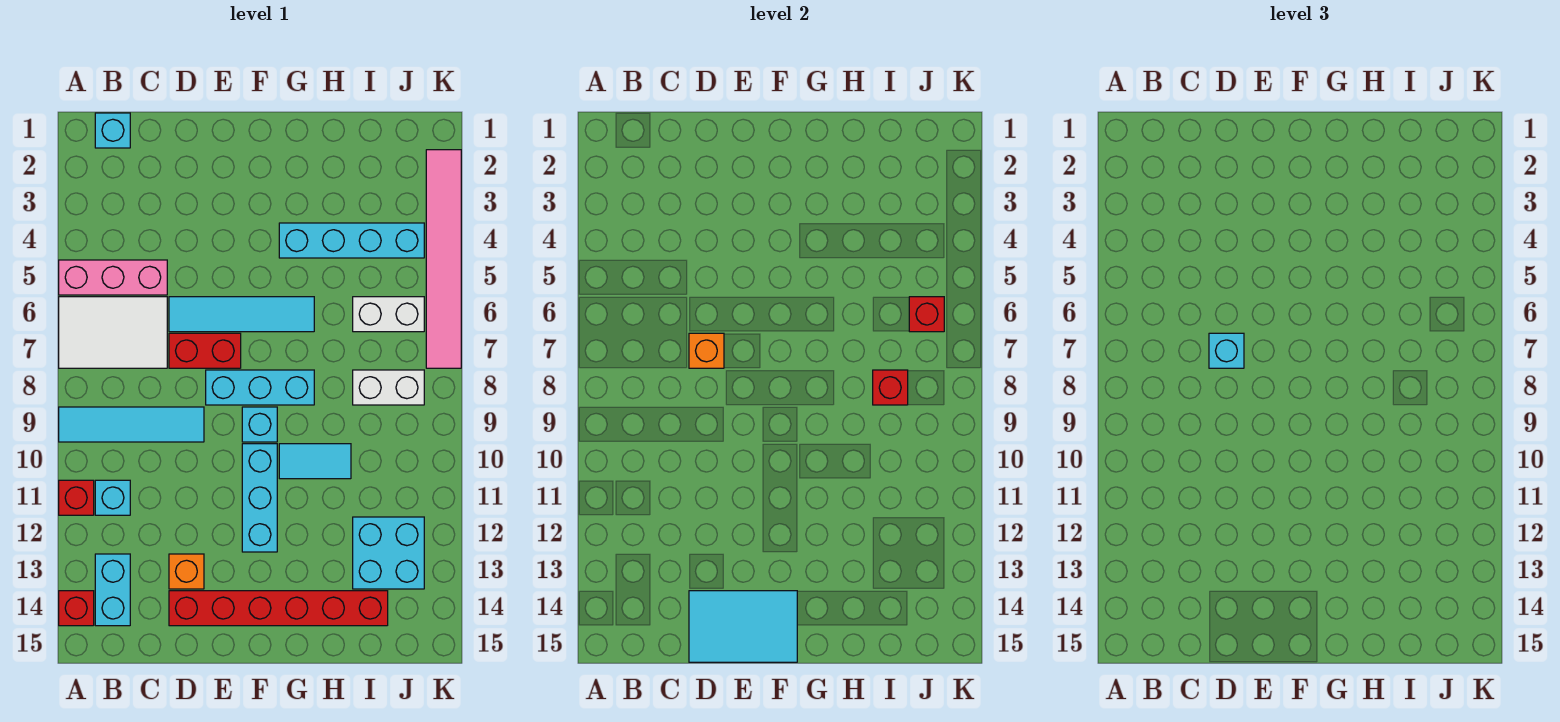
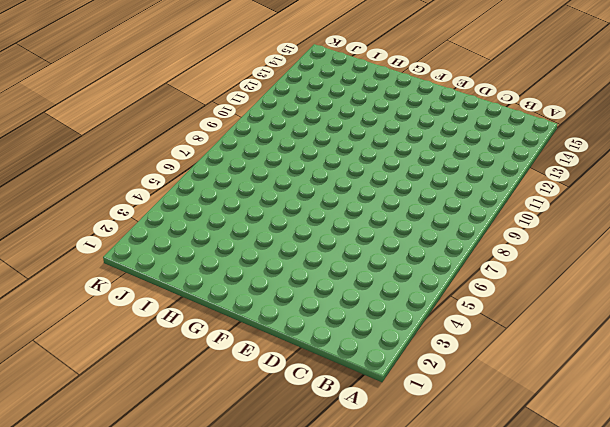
none -> pink brick A5:C5 level 1
none -> white tile A6:C7 level 1
none -> cyan tile A9:D9 level 1

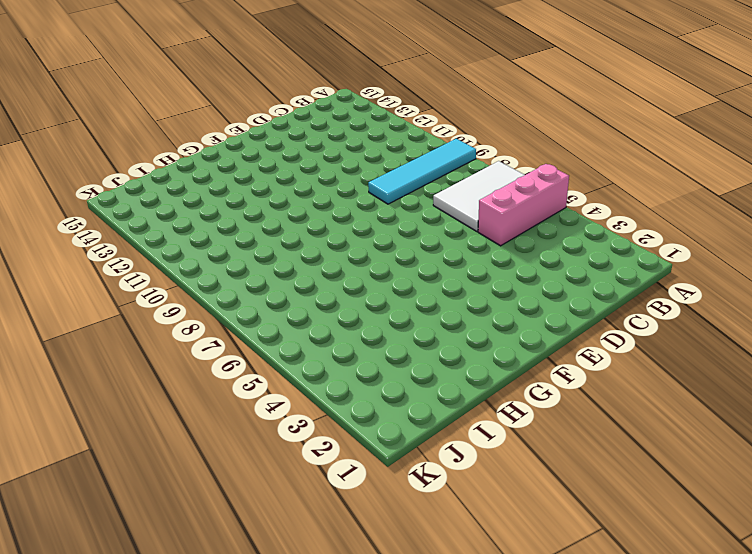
none -> red brick A11 level 1
none -> red brick A14 level 1
none -> cyan brick B1 level 1

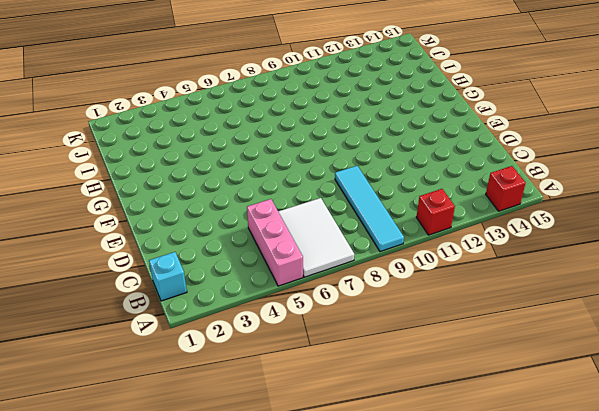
none -> cyan brick B11 level 1
none -> cyan brick B13:B14 level 1
none -> cyan tile D6:G6 level 1

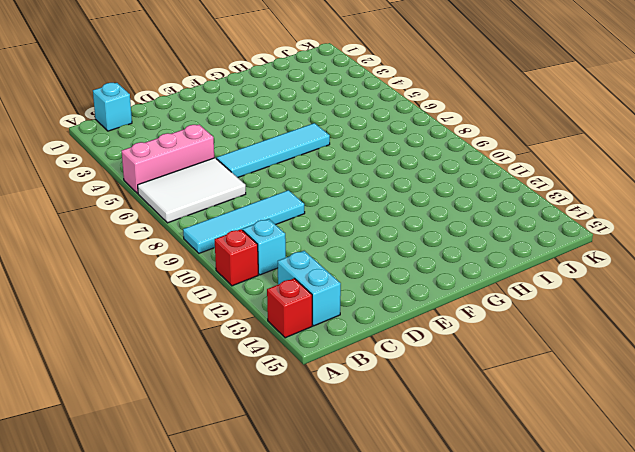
none -> red brick D7:E7 level 1
none -> orange brick D13 level 1
none -> red brick D14:I14 level 1

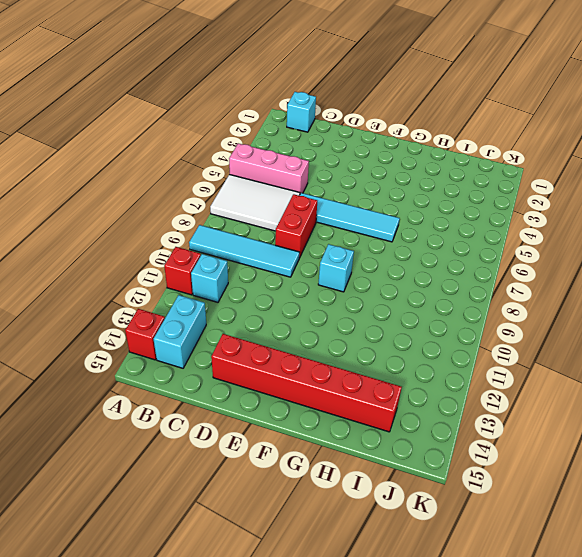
red brick D7:D8 level 1 -> red brick D7:E7 level 1
none -> orange brick D13 level 1
none -> cyan brick E8:G8 level 1
none -> cyan brick F10:F12 level 1

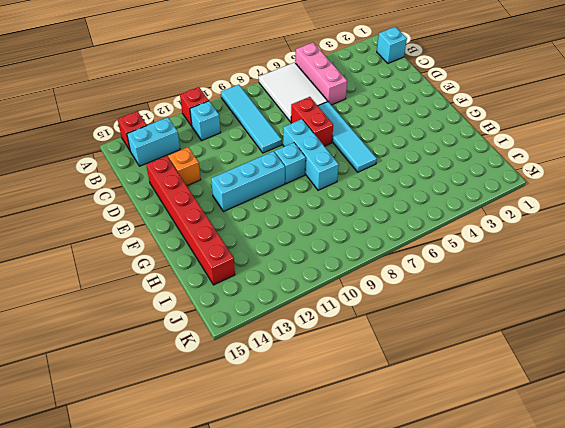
none -> cyan brick G4:J4 level 1
none -> cyan tile G10:H10 level 1
none -> white brick I6:J6 level 1

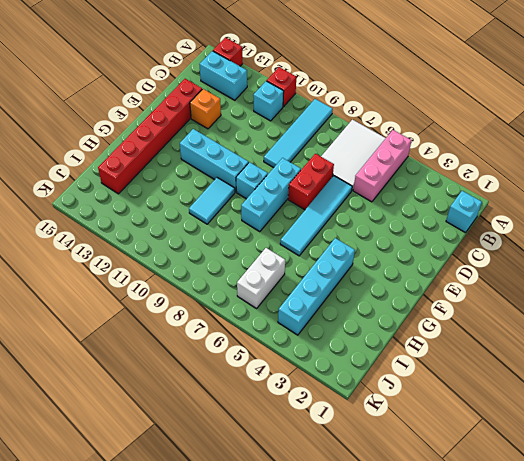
none -> white brick I8:J8 level 1
none -> cyan brick I12:J13 level 1
none -> pink tile K2:K7 level 1

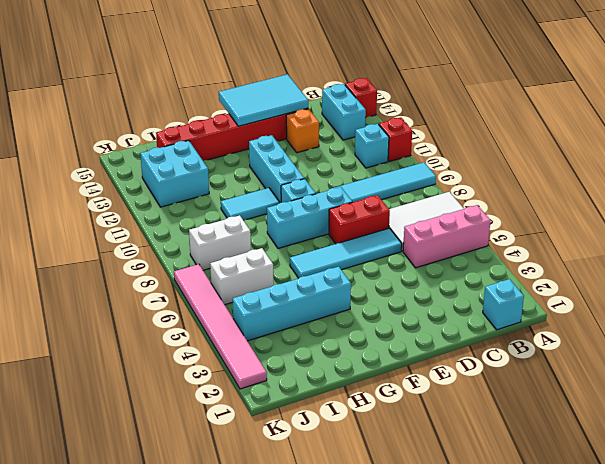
none -> orange brick D7 level 2
none -> red brick I8 level 2
none -> red brick J6 level 2

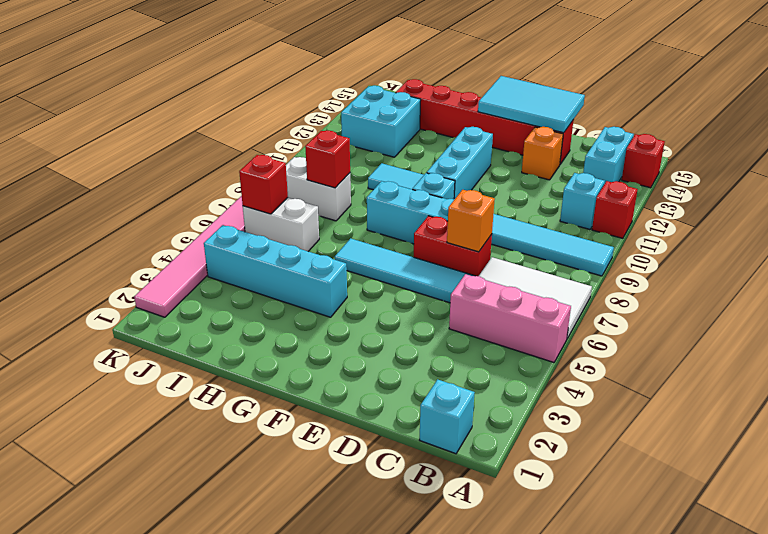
none -> cyan brick D7 level 3

